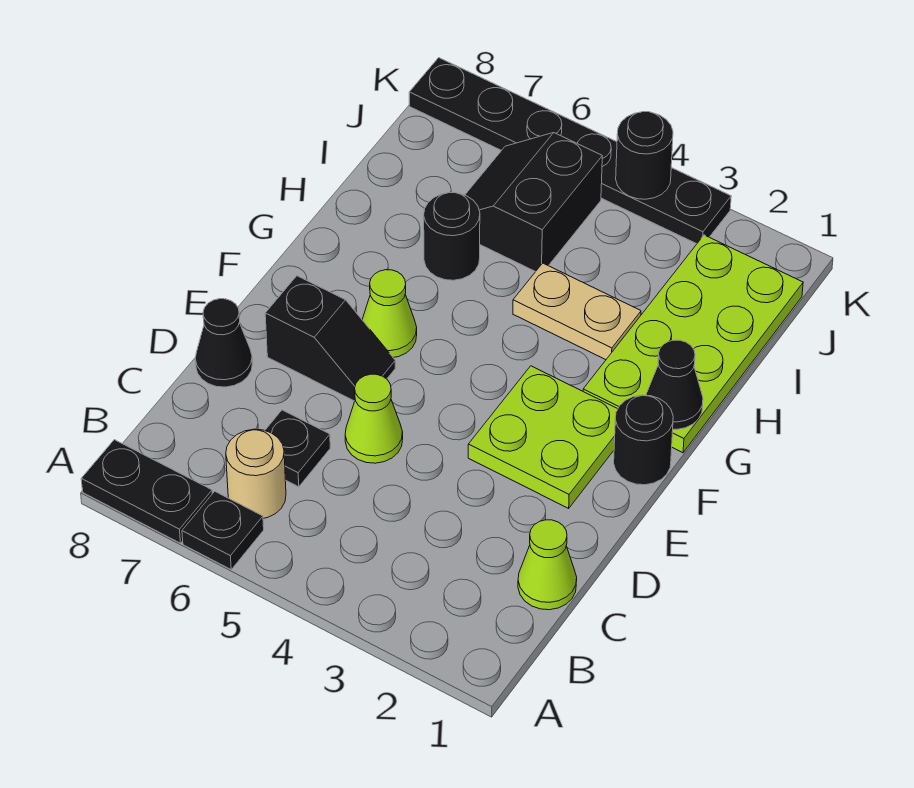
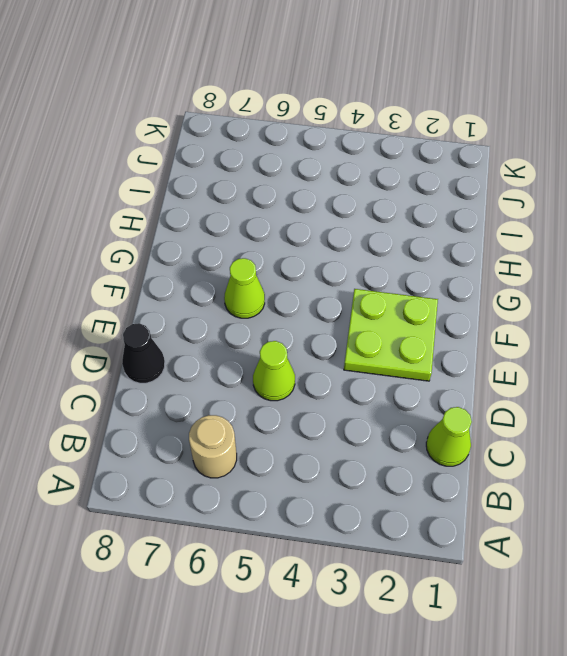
none -> black plate A6 level 1
none -> black plate A7:A8 level 1
none -> black plate C6 level 1

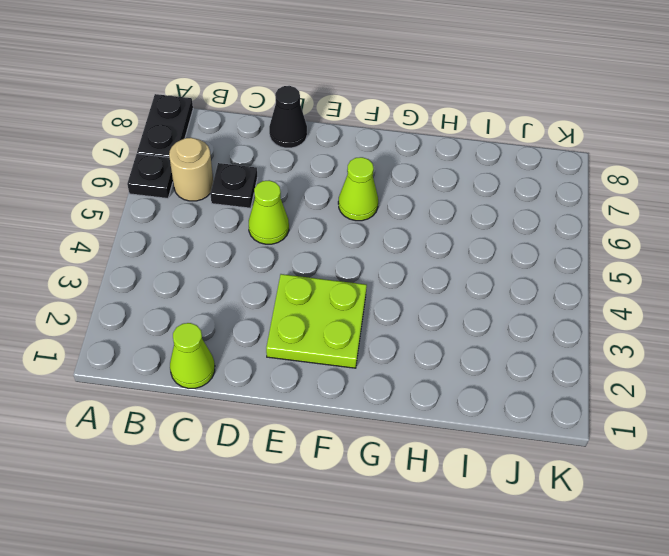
none -> black slope E6:E7 level 1 top 7
none -> black round brick F1 level 1
none -> lime plate G1:J2 level 1

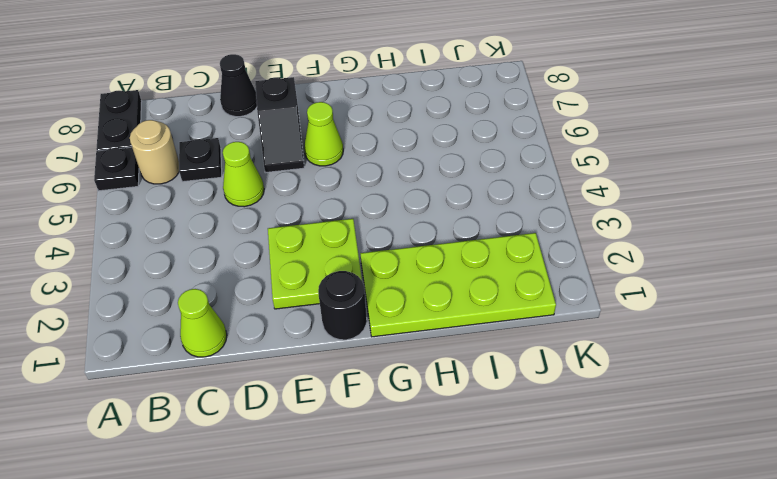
none -> tan plate H3:H4 level 1
none -> black round brick H6 level 1
none -> black slope I5:J6 level 1 top 5

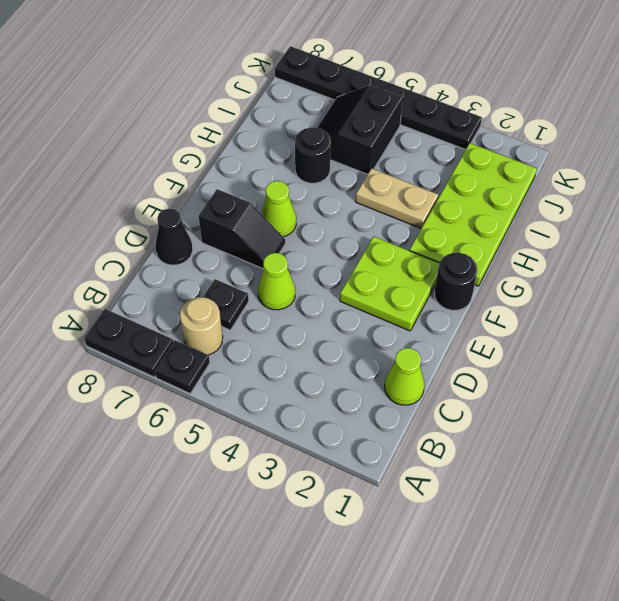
none -> black cone G1 level 2
none -> black round brick K4 level 2

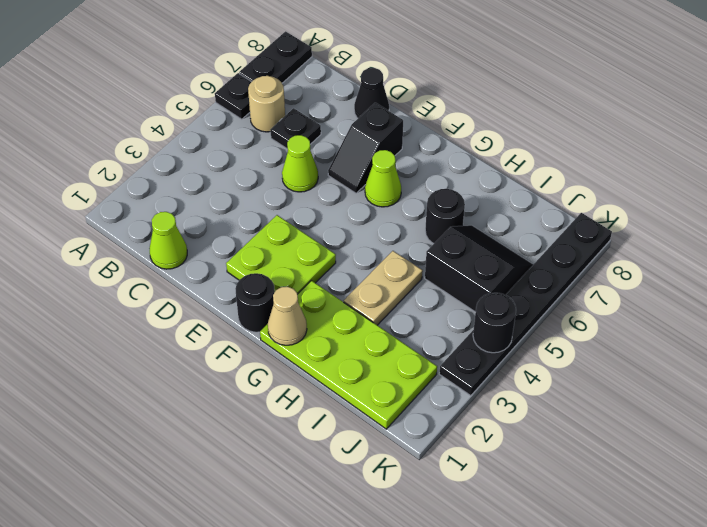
tan cone G1 level 2 -> black cone G1 level 2

